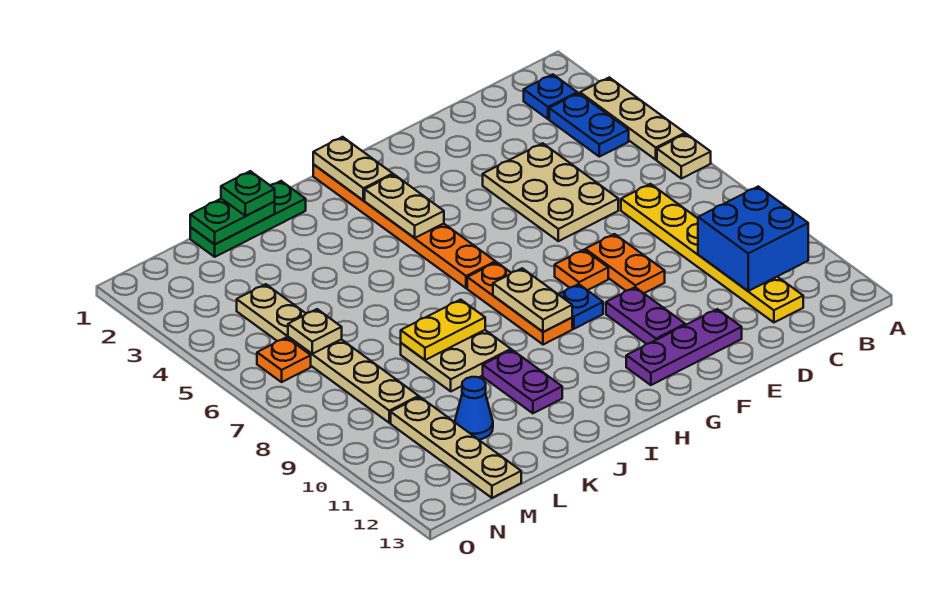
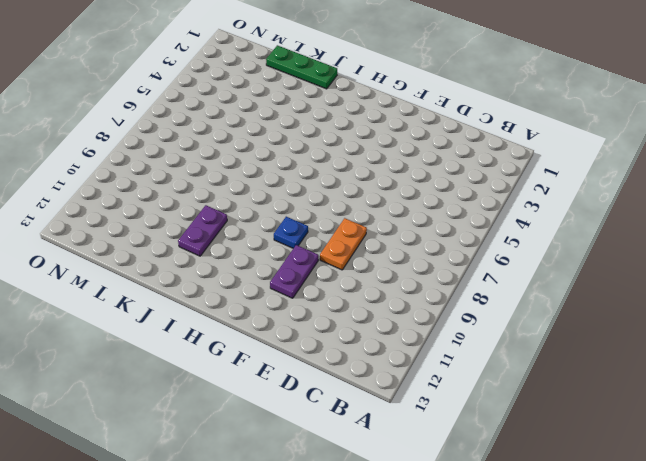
none -> tan plate A3:A5 level 1
none -> tan plate A6 level 1
none -> blue plate B2 level 1

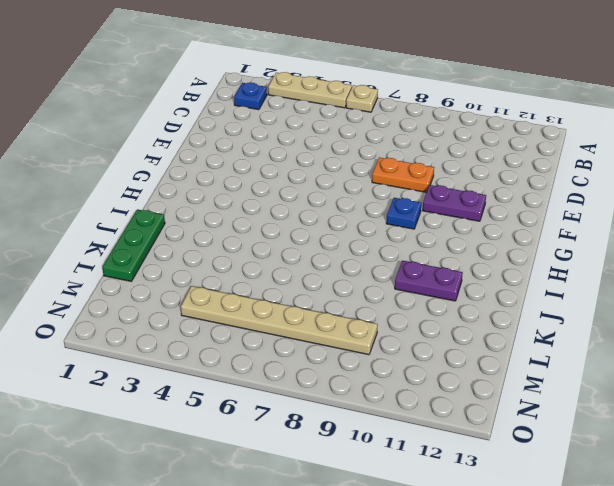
none -> blue plate B3:B4 level 1
none -> yellow plate C7:C12 level 1
none -> tan plate D4:E6 level 1

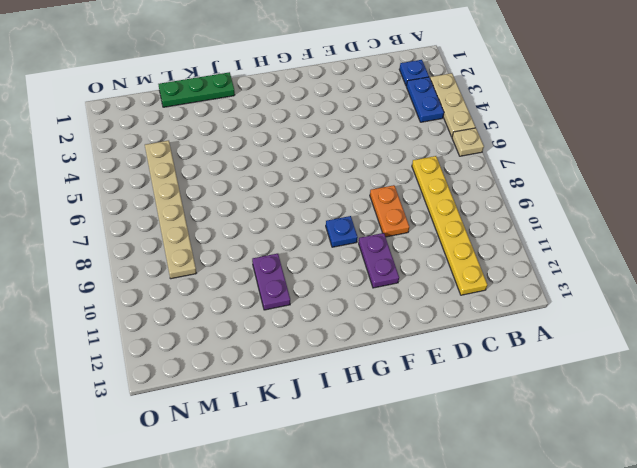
none -> tan plate D4:E6 level 1
none -> purple plate E12:G12 level 1
none -> orange plate F8 level 1

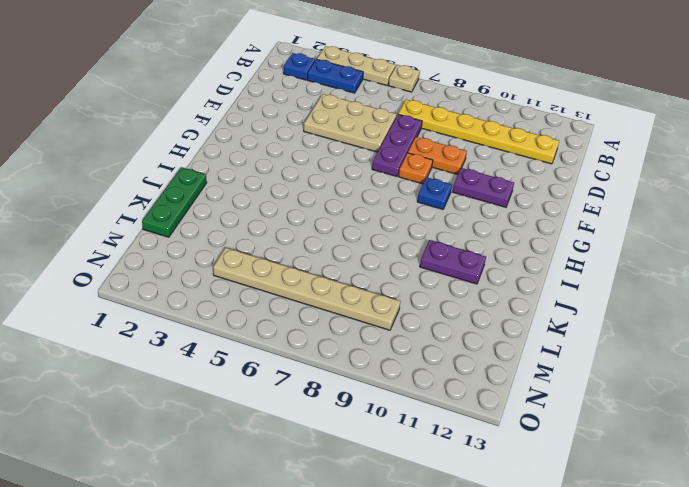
purple plate D7:F7 level 1 -> purple plate E12:G12 level 1
none -> orange plate H1:H6 level 1
none -> orange plate H7:H9 level 1
none -> tan plate J8:K9 level 1

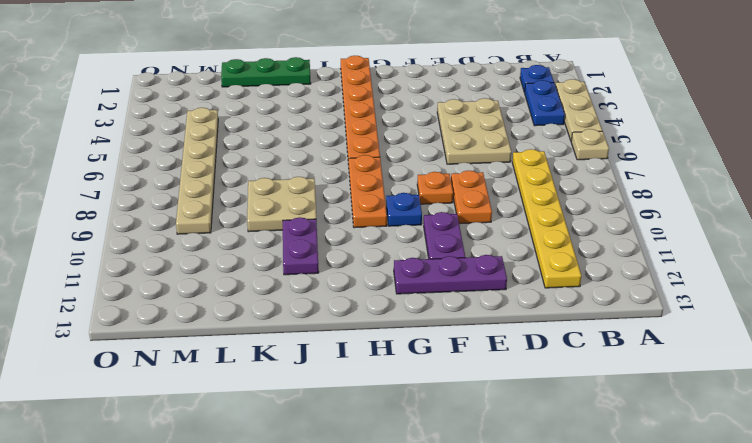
none -> blue cone L11 level 1
none -> tan plate M10:M13 level 1
none -> orange plate N6 level 1

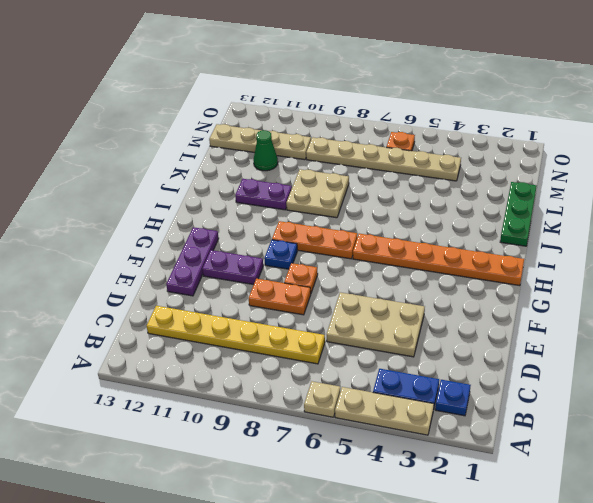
green cone L11 level 1 -> blue cone L11 level 1
none -> blue brick B10:C11 level 2
none -> tan plate H1:H2 level 2
none -> tan plate H3:H4 level 2

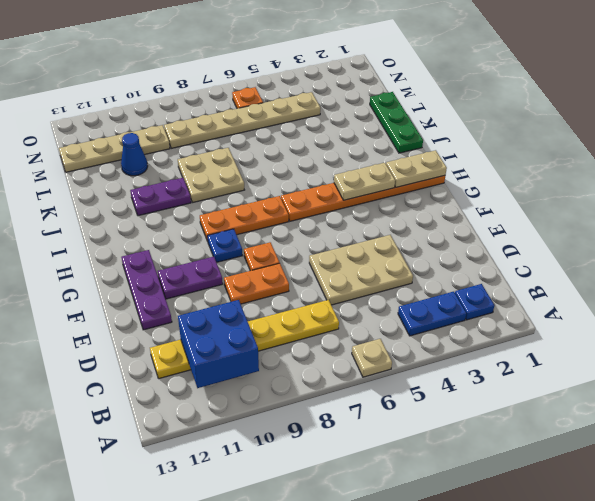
none -> tan plate A3:A5 level 1
none -> tan plate H8:H9 level 2
none -> yellow plate J8:K8 level 2

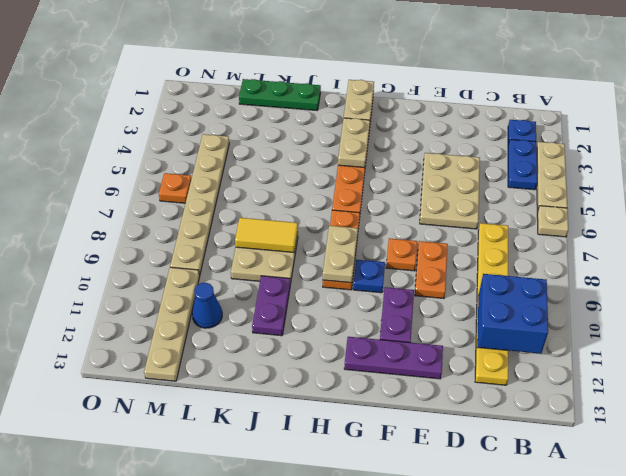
yellow tile J8:K8 level 2 -> yellow plate J8:K8 level 2
none -> green plate K1:L1 level 2
none -> tan plate M6 level 2
none -> green plate K1 level 3

